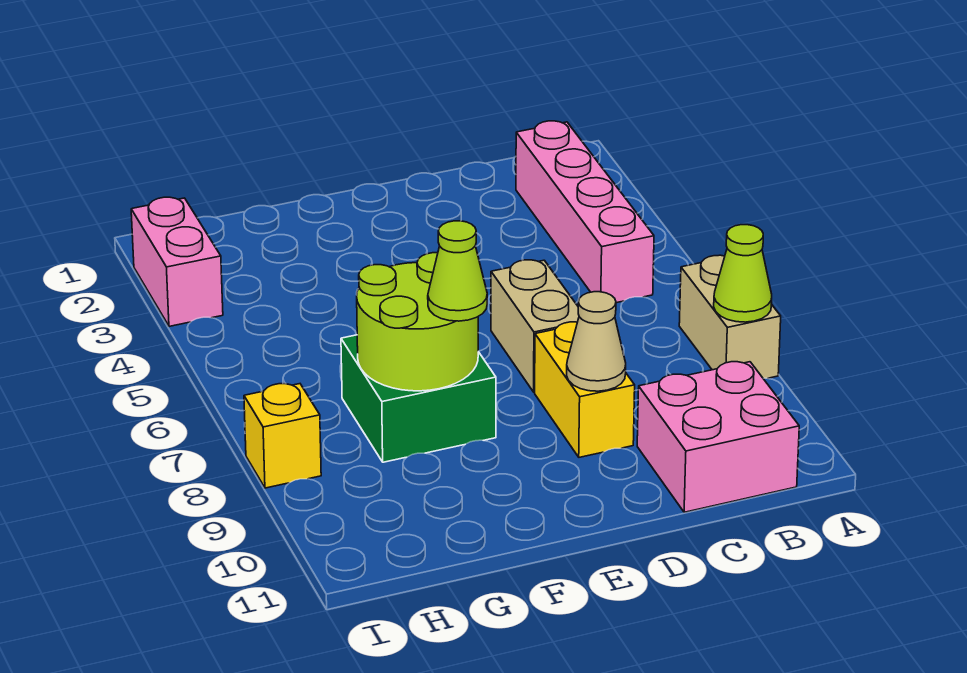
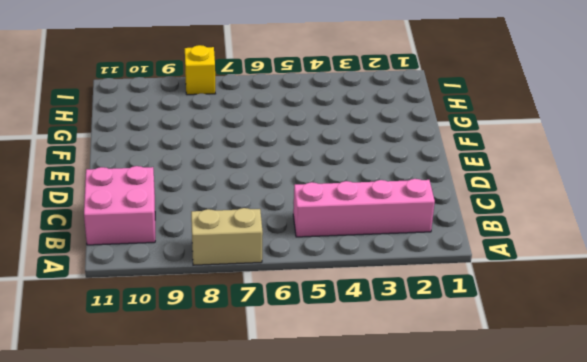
none -> tan brick D6:D7 level 1
none -> yellow brick D8:D9 level 1
none -> green brick F7:G8 level 1

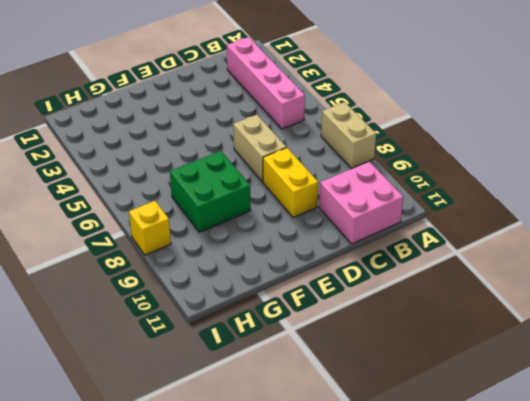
none -> pink brick I2:I3 level 1
none -> lime cone A8 level 2
none -> tan cone D9 level 2

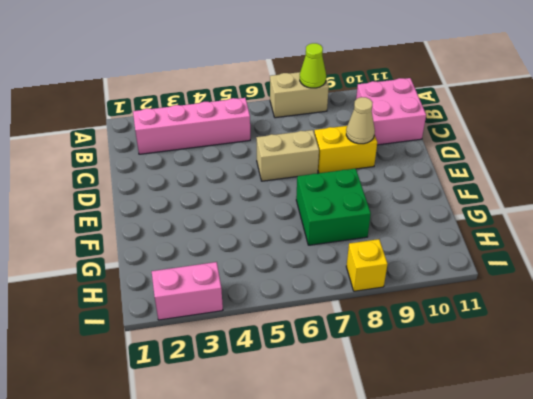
none -> lime round brick F7:G8 level 2
none -> lime cone F8 level 3

